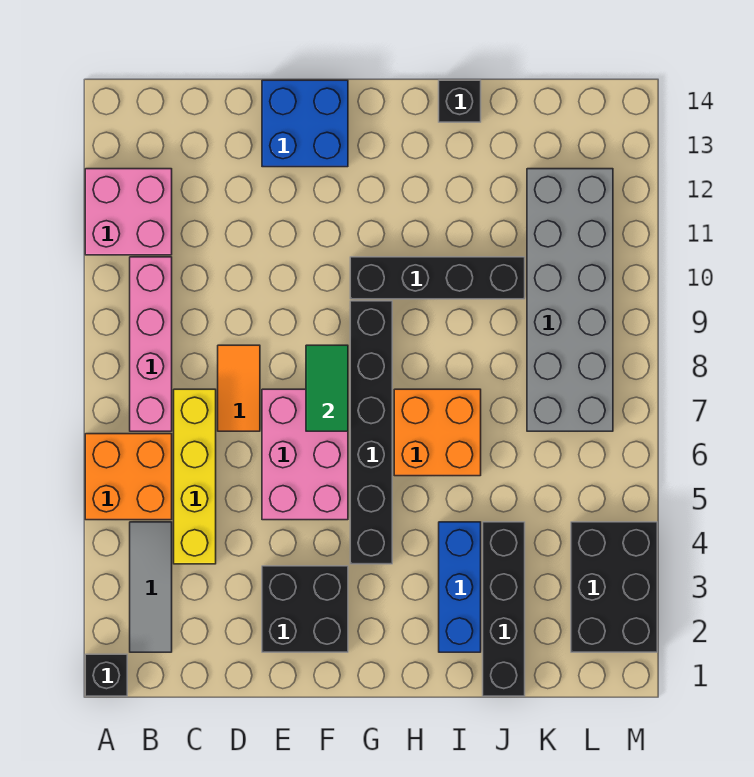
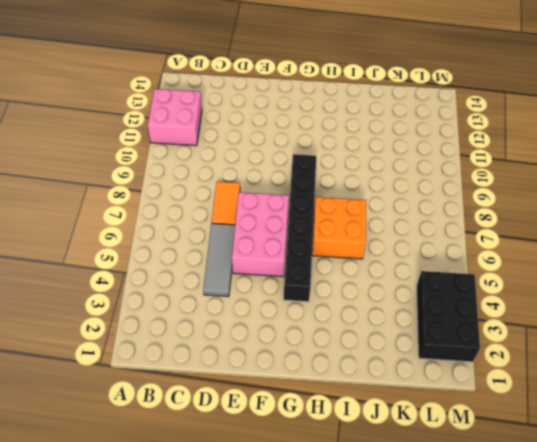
grey tile D4:D6 level 1 -> grey tile B2:B4 level 1
none -> black brick A1 level 1
none -> orange brick A5:B6 level 1
none -> pink brick B7:B10 level 1

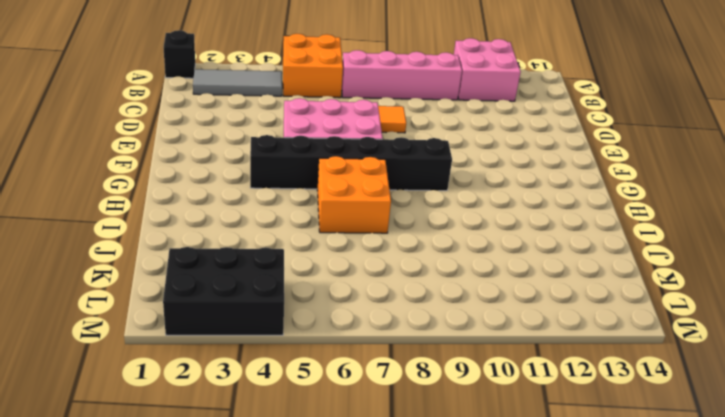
none -> yellow brick C4:C7 level 1
none -> black brick E2:F3 level 1
none -> blue brick E13:F14 level 1

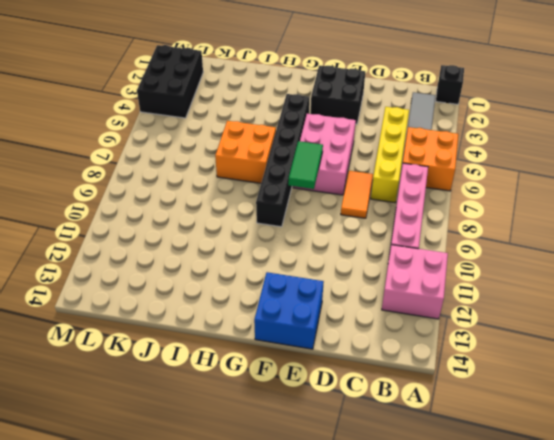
none -> black brick G10:J10 level 1
none -> blue brick I2:I4 level 1
none -> black brick I14 level 1

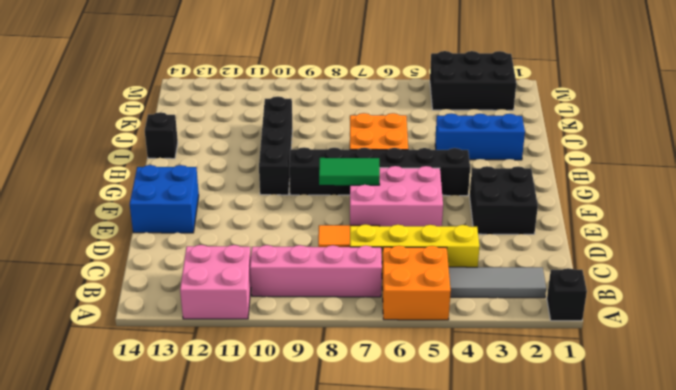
none -> black brick J1:J4 level 1
none -> grey brick K7:L12 level 1

